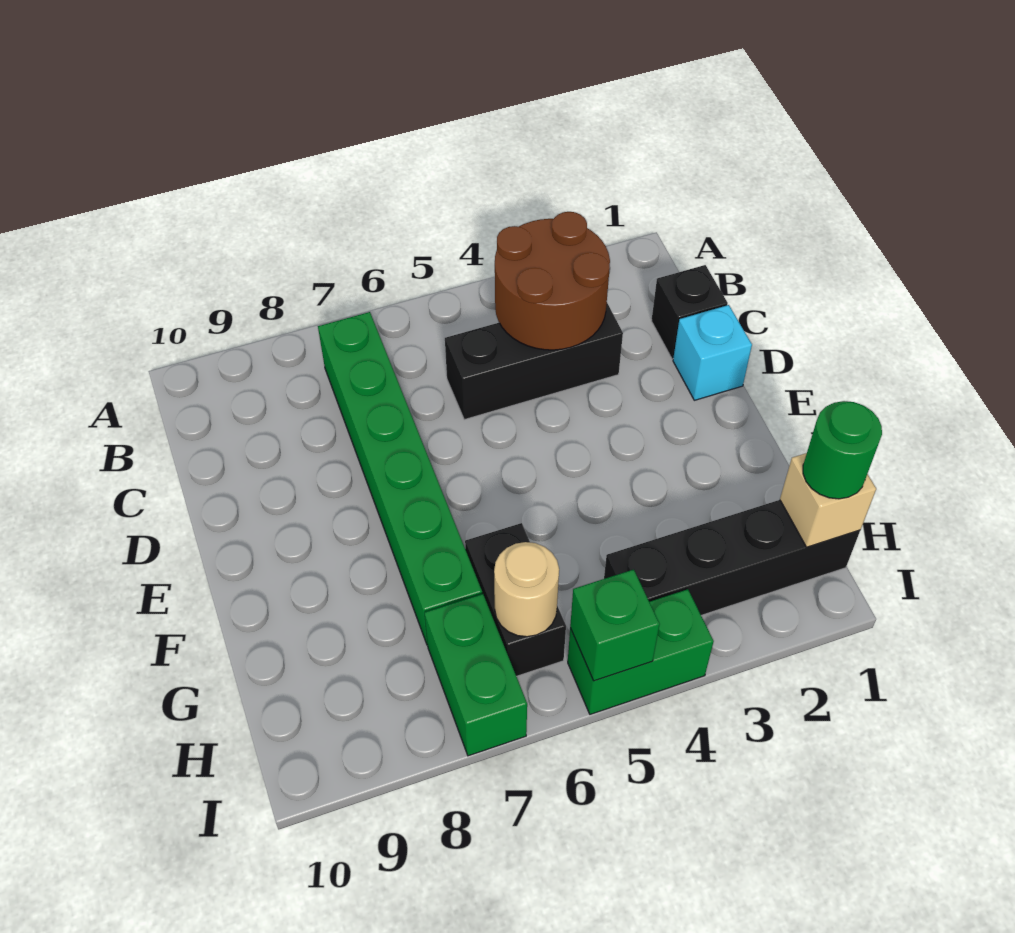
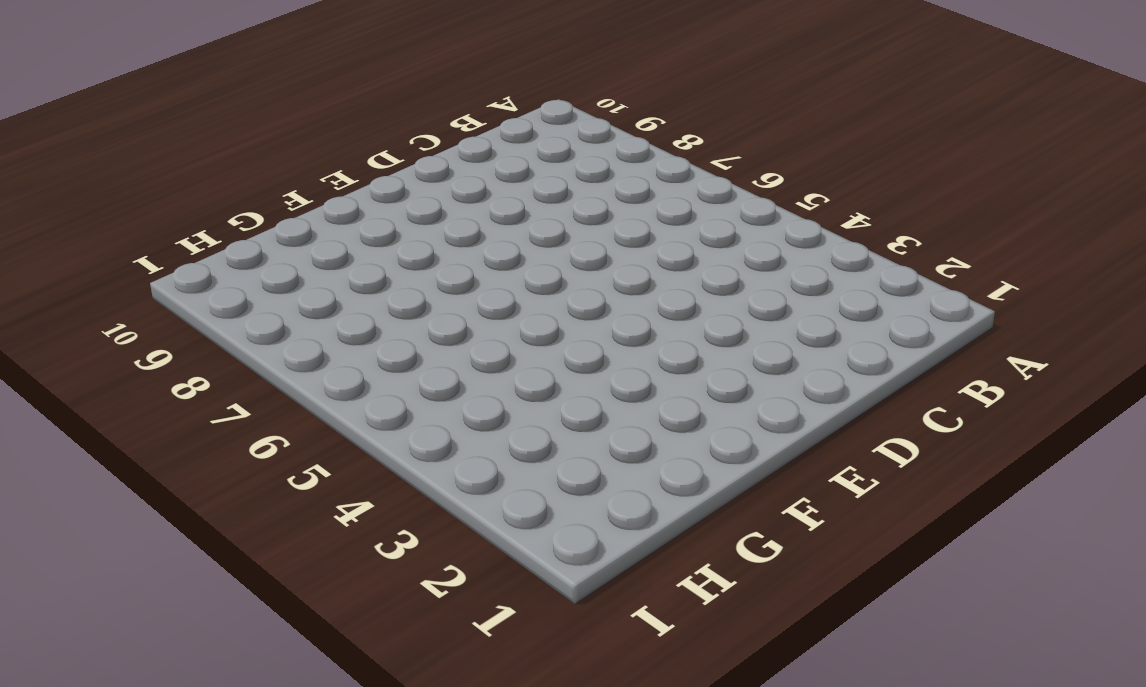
none -> green brick B7:G7 level 1
none -> black brick C1 level 1
none -> black brick C3:C5 level 1

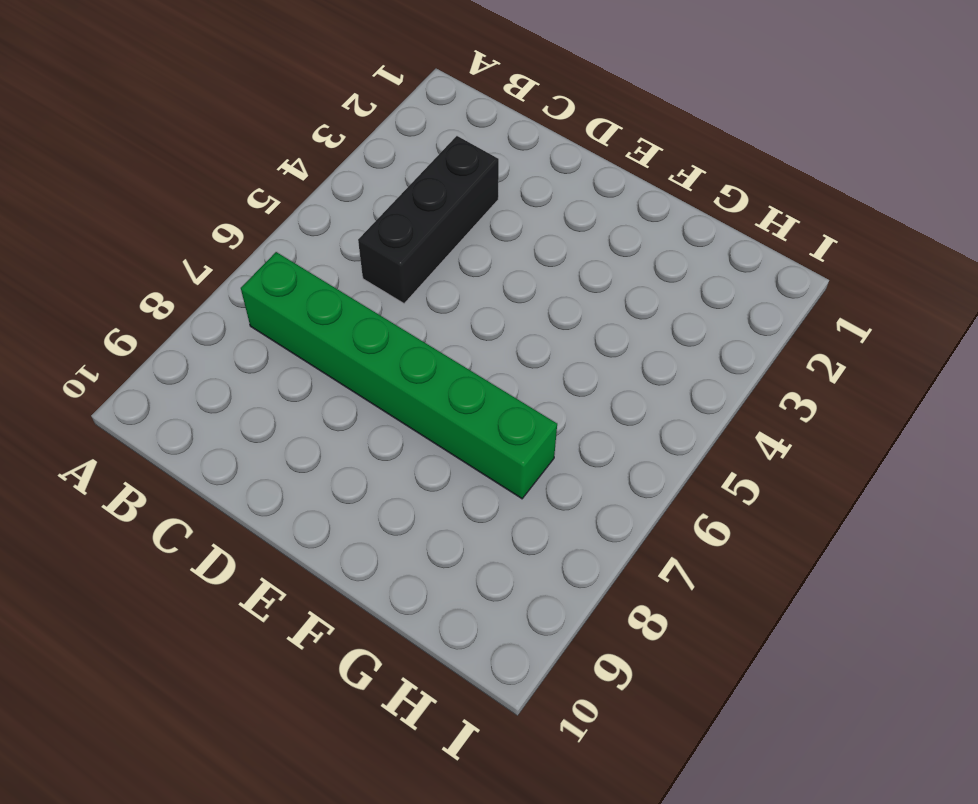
none -> black brick C1 level 1
none -> cyan brick D1 level 1
none -> black brick G6:H6 level 1

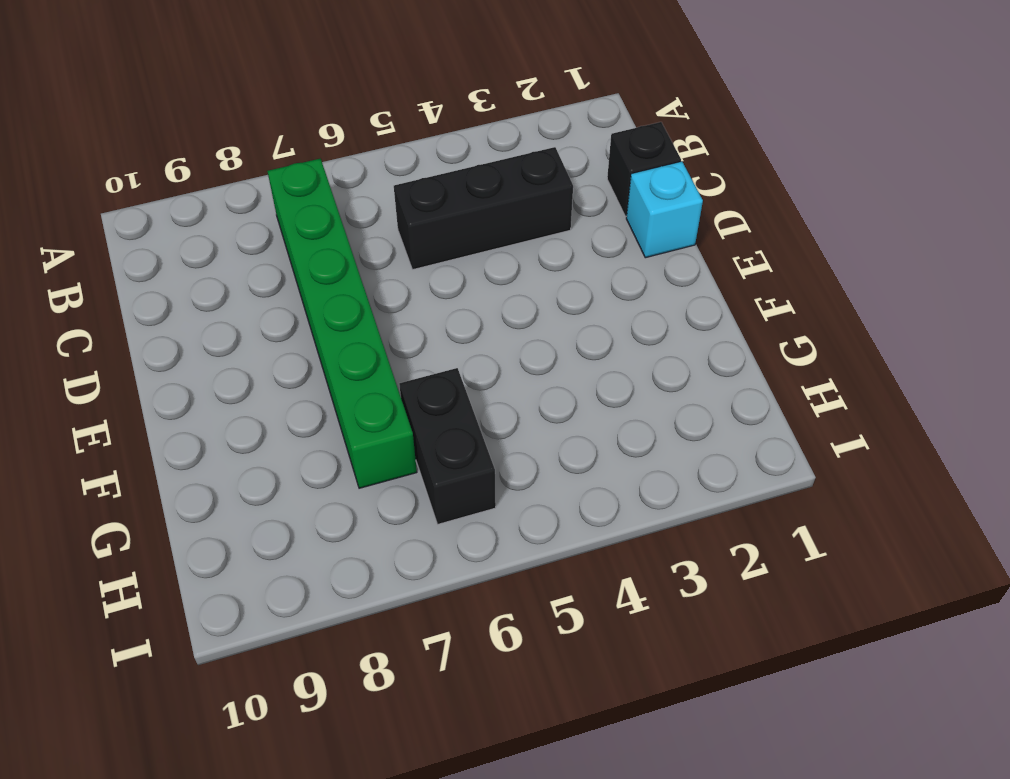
none -> black brick H1:H4 level 1
none -> green brick H7:I7 level 1
none -> green brick I4:I5 level 1

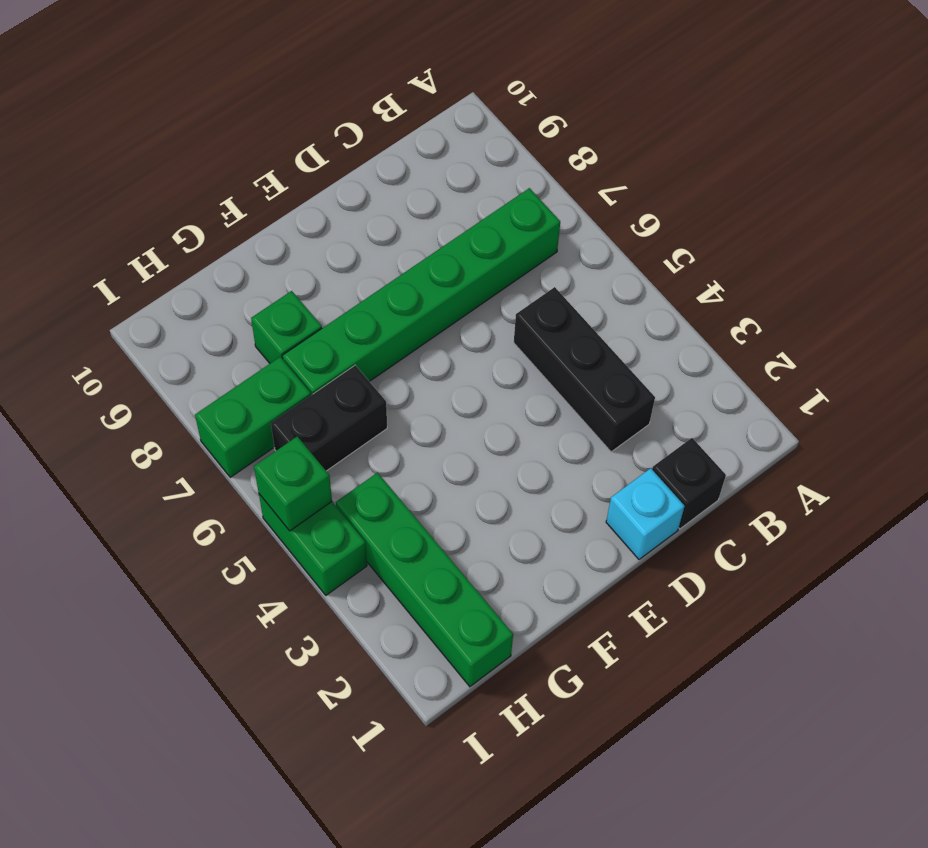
green brick G8 level 1 -> none
green brick H1:H4 level 1 -> black brick H1:H4 level 1
none -> brown round brick B3:C4 level 2
none -> tan brick H1 level 2
none -> tan round brick H6 level 2

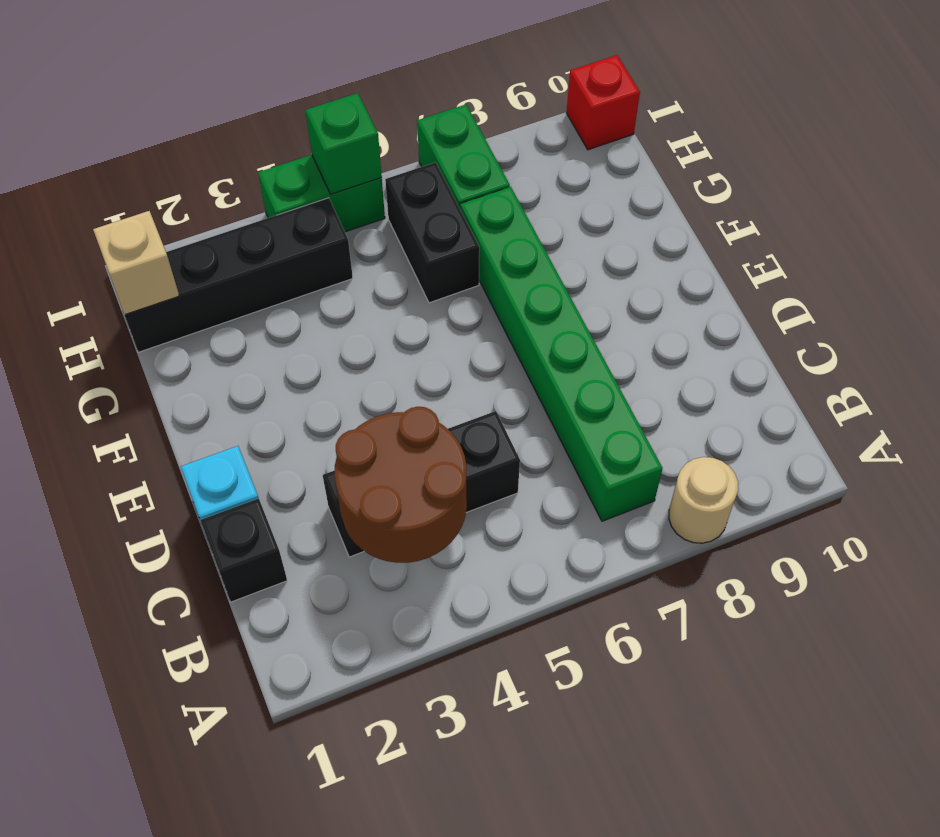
tan round brick A8 level 1 -> tan round brick H6 level 2
red brick I10 level 1 -> none
none -> green round brick H1 level 3

